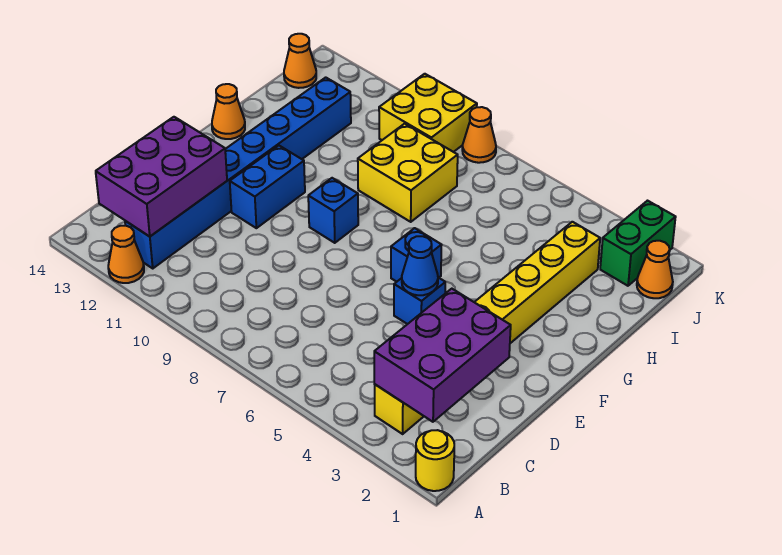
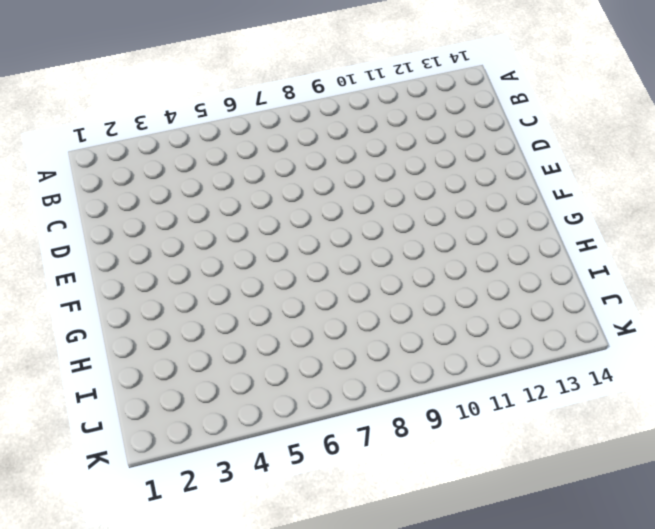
none -> yellow round brick A1 level 1
none -> orange cone A12 level 1
none -> yellow brick B3:I3 level 1

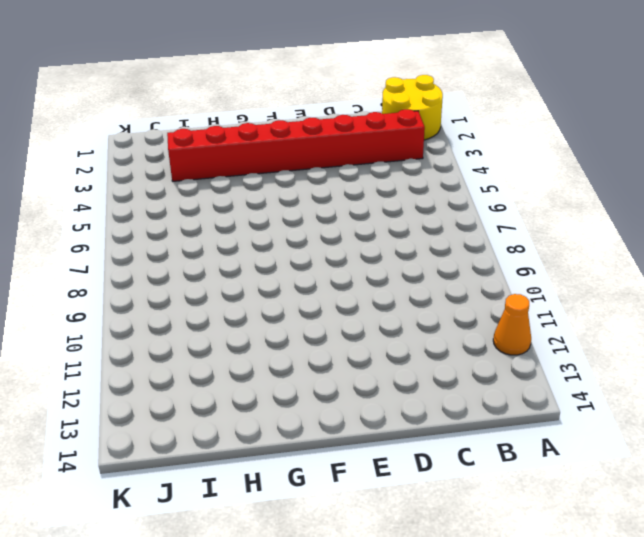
yellow round brick A1:B2 level 1 -> yellow round brick A1 level 1
red brick B3:I3 level 1 -> yellow brick B3:I3 level 1
none -> blue brick B12:I12 level 1
none -> blue brick E5 level 1
none -> blue brick E11:F11 level 1

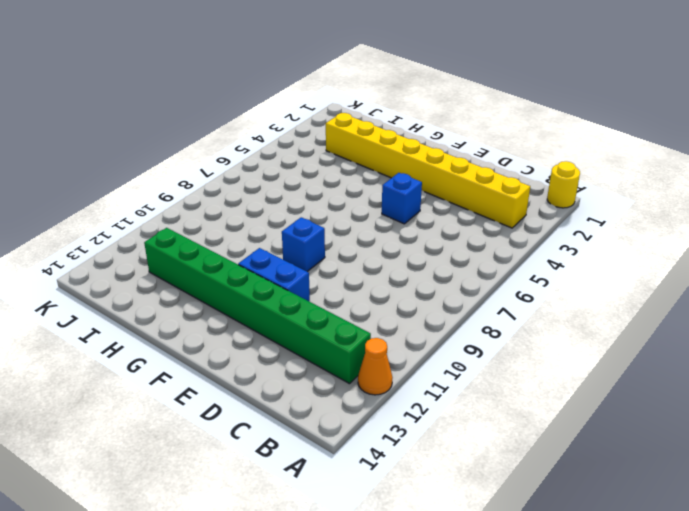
green brick B12:I12 level 1 -> blue brick B12:I12 level 1
none -> blue brick F6 level 1
none -> orange cone G14 level 1
none -> yellow brick H8:I9 level 1

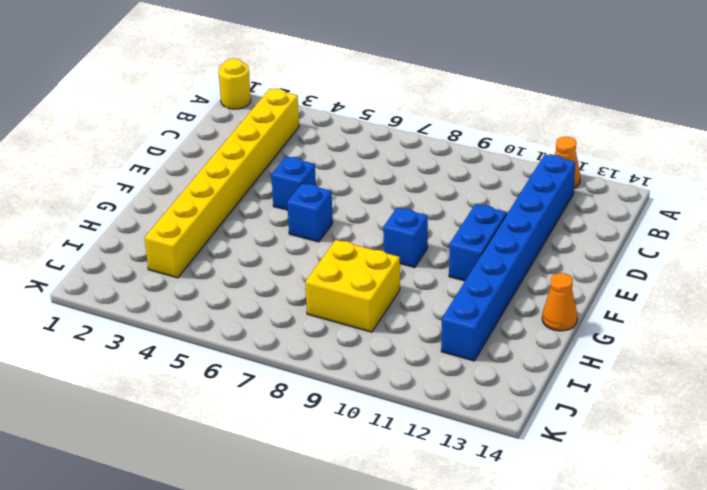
none -> orange cone J1 level 1
none -> green brick J2:K2 level 1
none -> yellow brick J9:K10 level 1

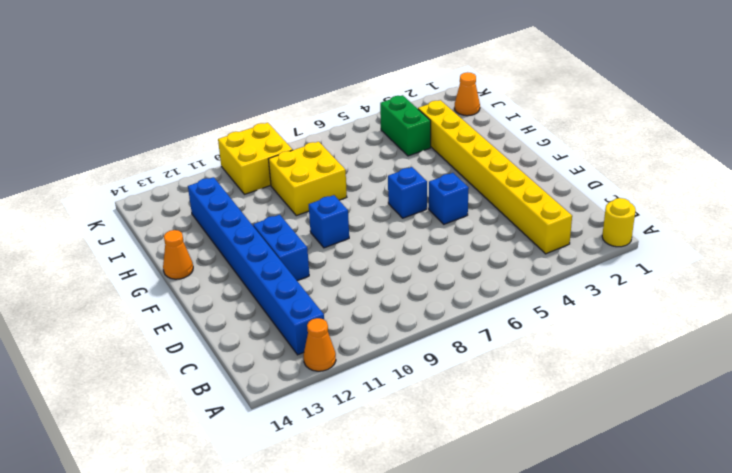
green brick I4:J4 level 1 -> green brick J2:K2 level 1
none -> orange cone J14 level 1
none -> orange cone K8 level 1
none -> purple brick B2:D3 level 2

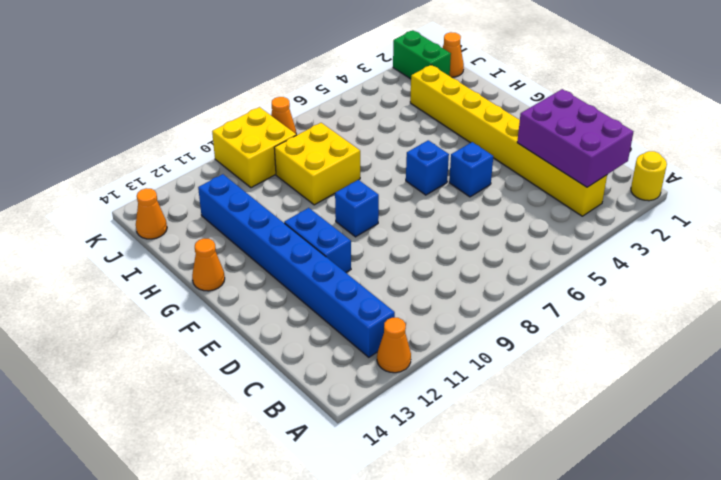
none -> purple brick B12:D13 level 2
none -> blue cone E5 level 2

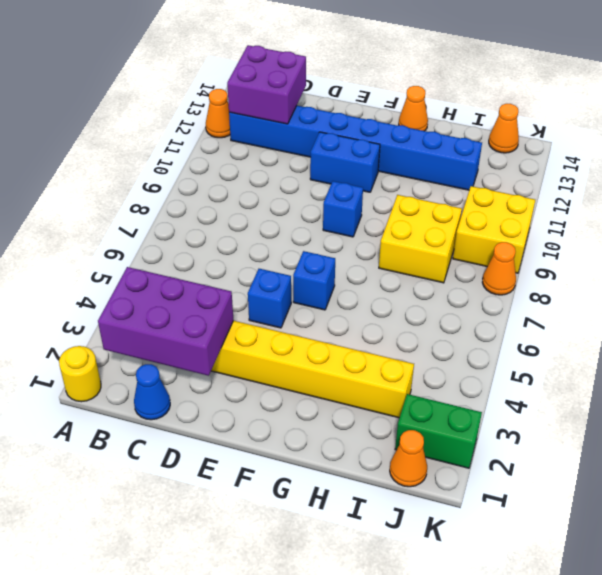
purple brick B12:C13 level 2 -> purple brick B12:D13 level 2
blue cone C1 level 1 -> blue cone E5 level 2

